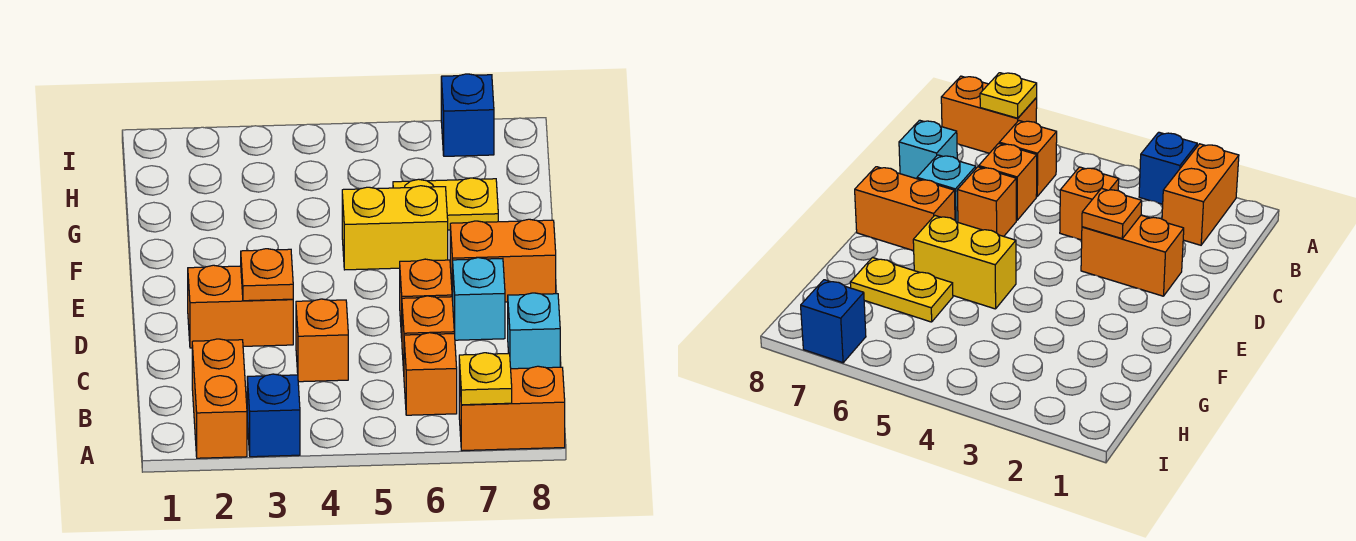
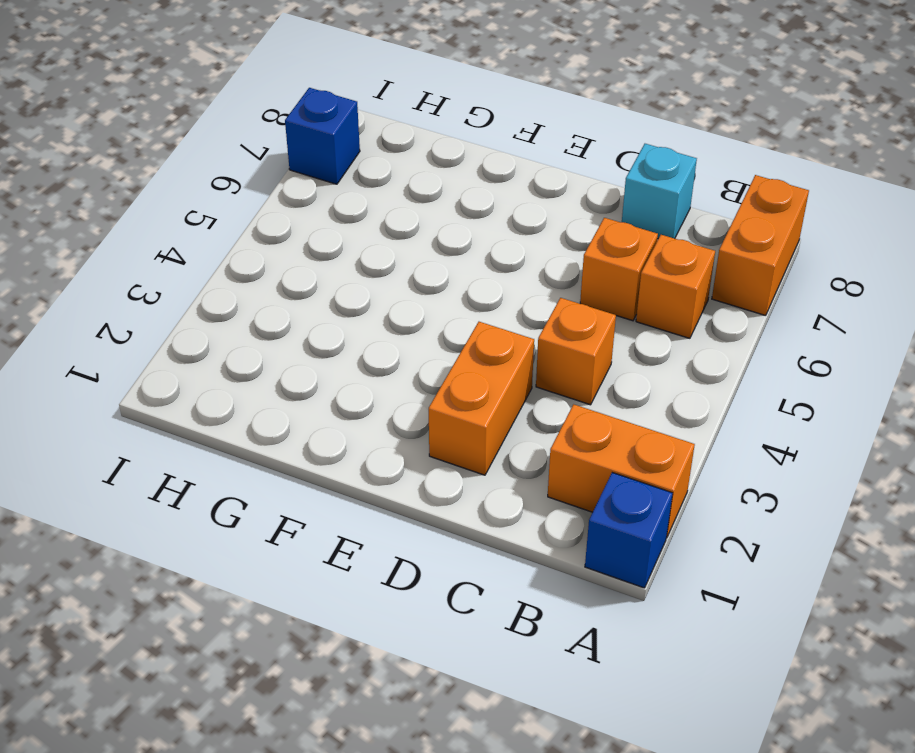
blue brick A1 level 1 -> blue brick A3 level 1
none -> orange brick D6 level 1
none -> cyan brick D7 level 1
none -> orange brick E7:E8 level 1

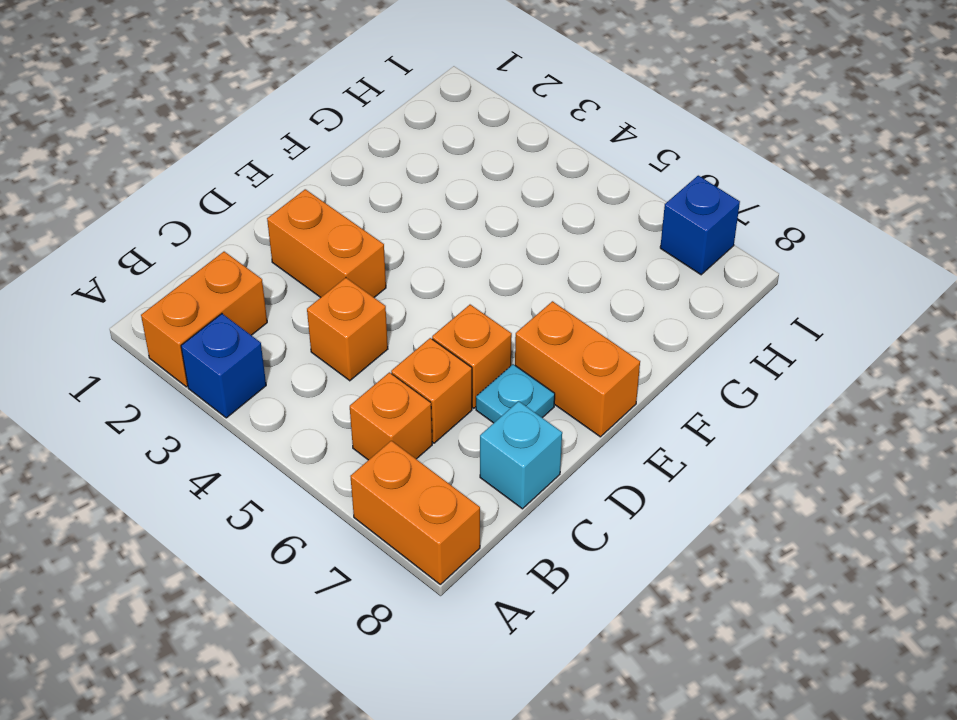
cyan plate D7 level 1 -> cyan brick D7 level 1
none -> yellow brick F5:F6 level 1
none -> yellow plate G6:G7 level 1
none -> yellow plate A7 level 2

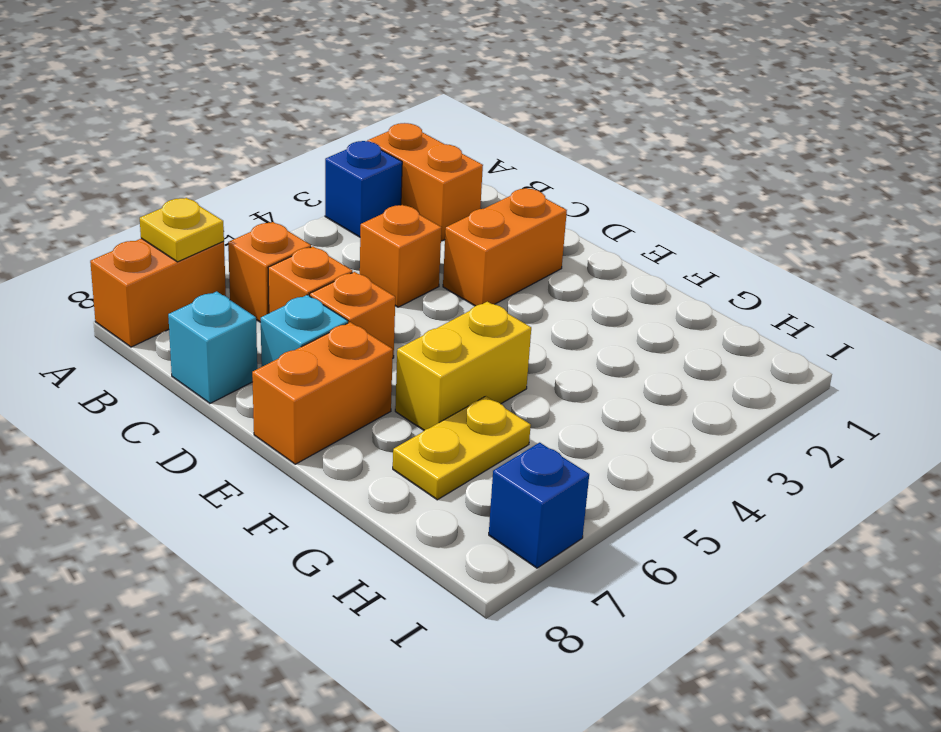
none -> orange plate D3 level 2

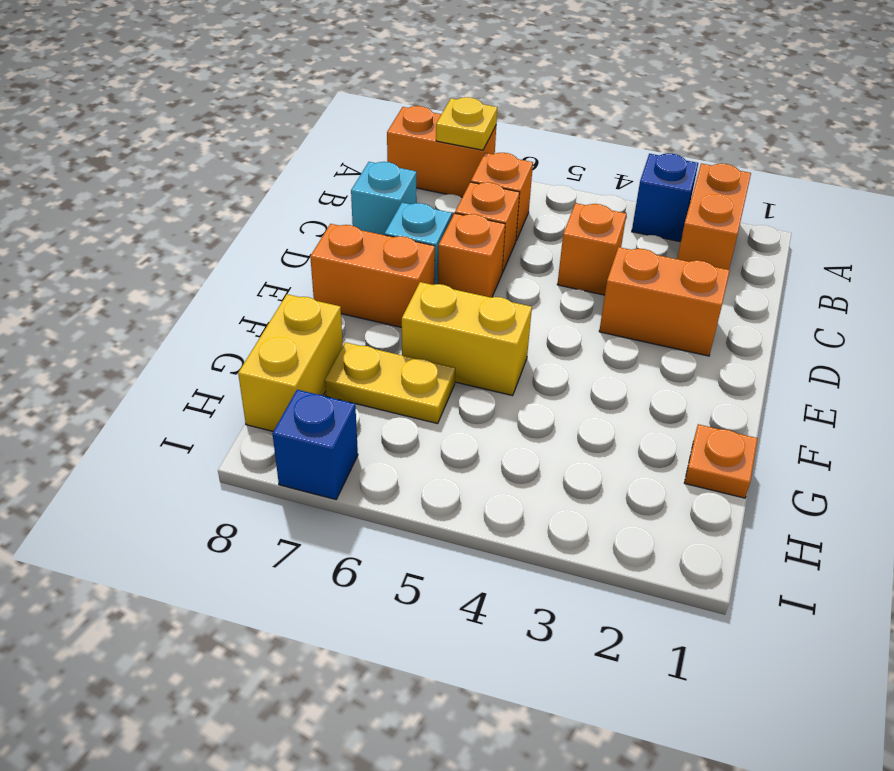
orange plate G1 level 1 -> orange plate D3 level 2
yellow brick G8:H8 level 1 -> none

